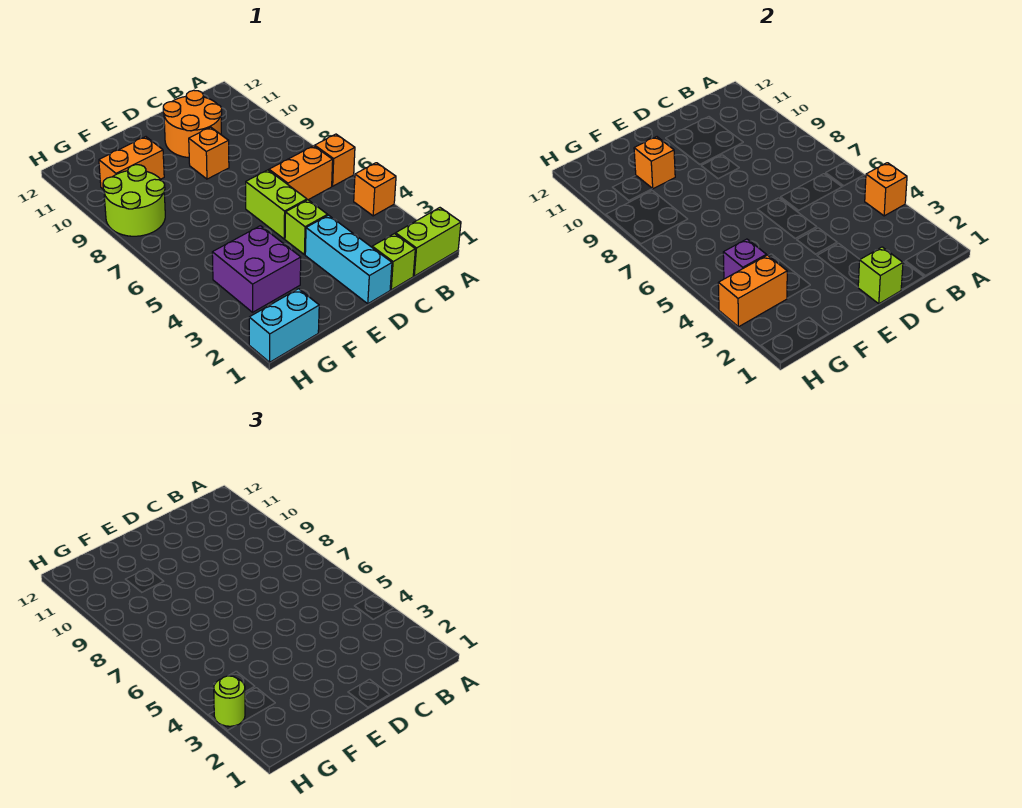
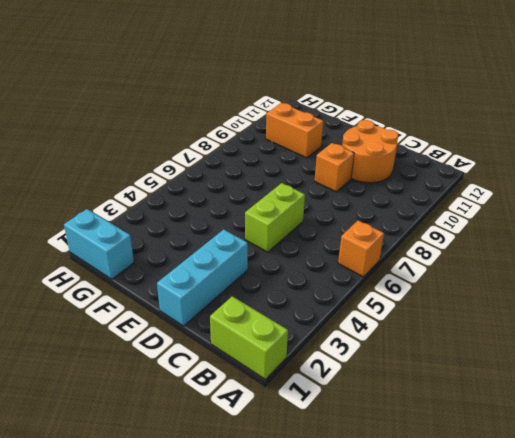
none -> orange brick A4 level 1
none -> orange brick B6:C6 level 1
none -> lime brick C1 level 1

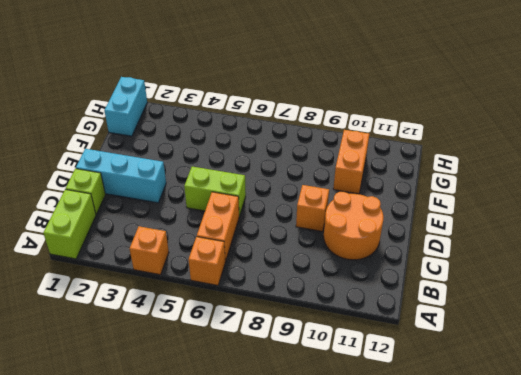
none -> lime brick D4 level 1
none -> purple brick F3:G4 level 1
none -> lime round brick G8:H9 level 1

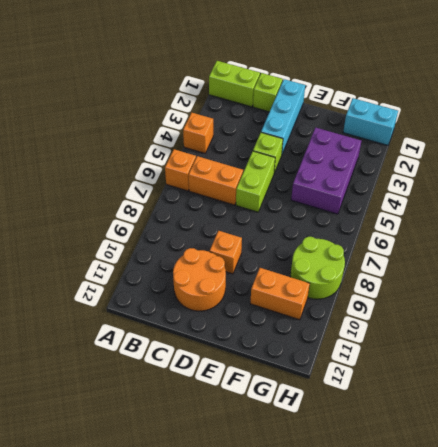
purple brick F3:G5 level 1 -> purple brick F3:G4 level 1
none -> orange brick A4 level 2
none -> lime brick D1 level 2
none -> orange brick F10 level 2

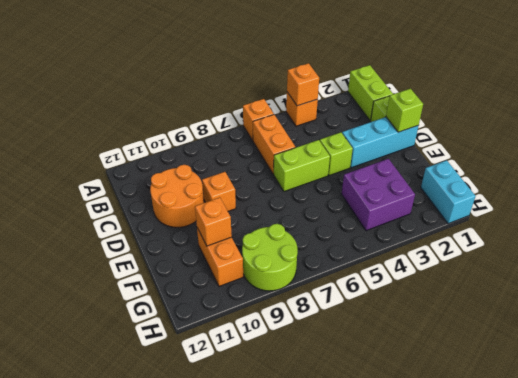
none -> orange brick G3:H3 level 2
none -> purple brick G4 level 2
none -> lime round brick H3 level 3

